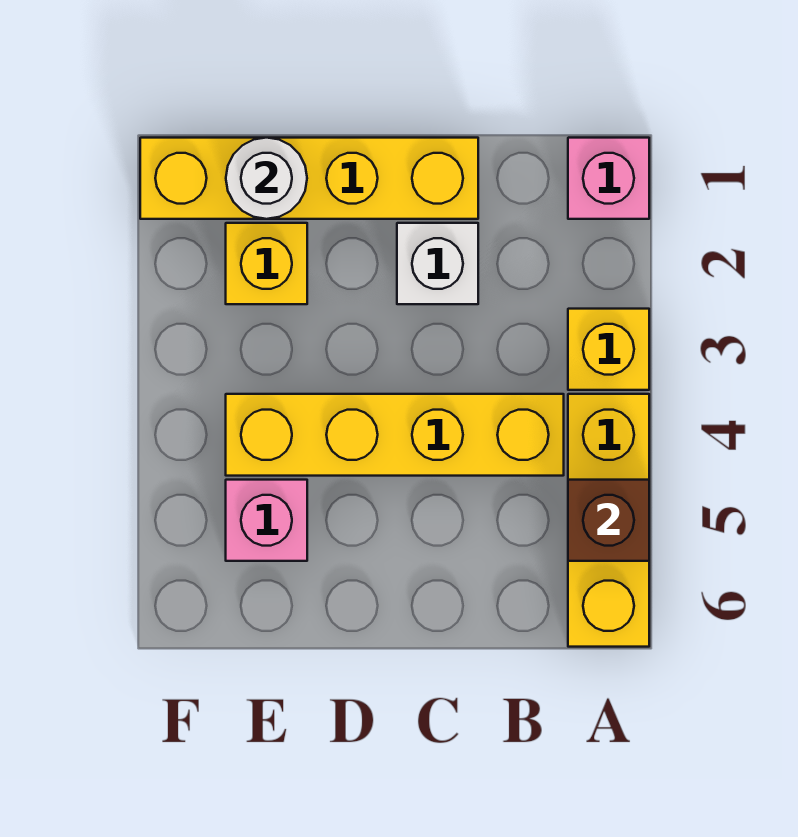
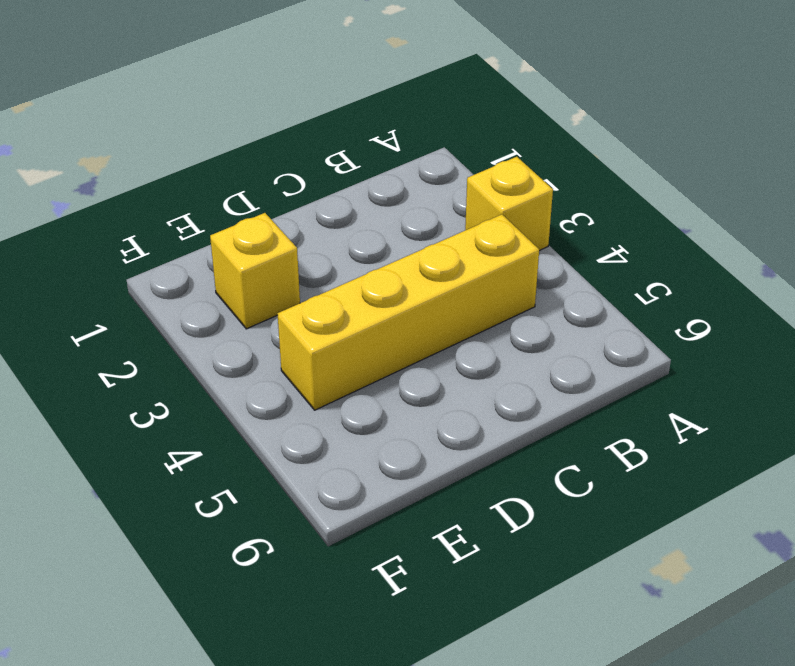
none -> pink brick A1 level 1
none -> yellow brick A4:A6 level 1

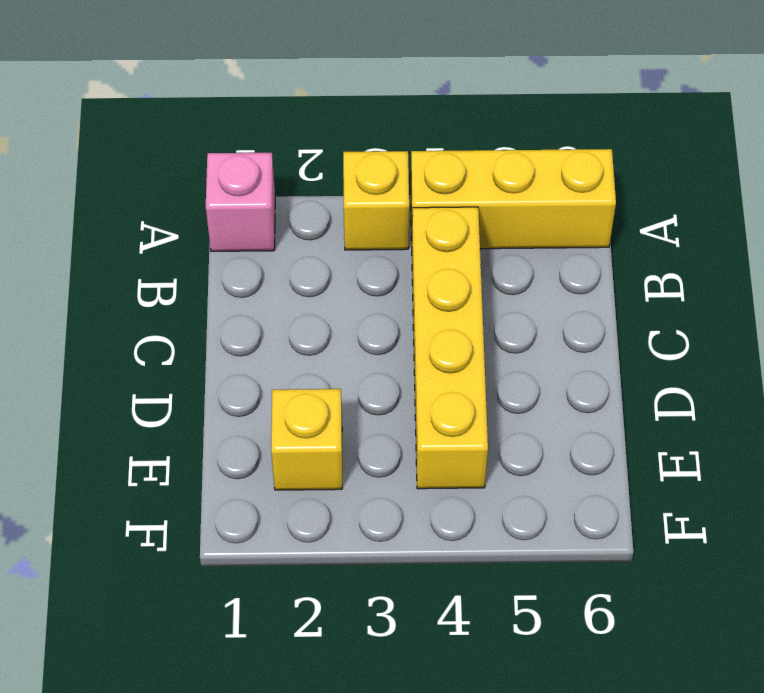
none -> yellow brick C1:F1 level 1
none -> white brick C2 level 1

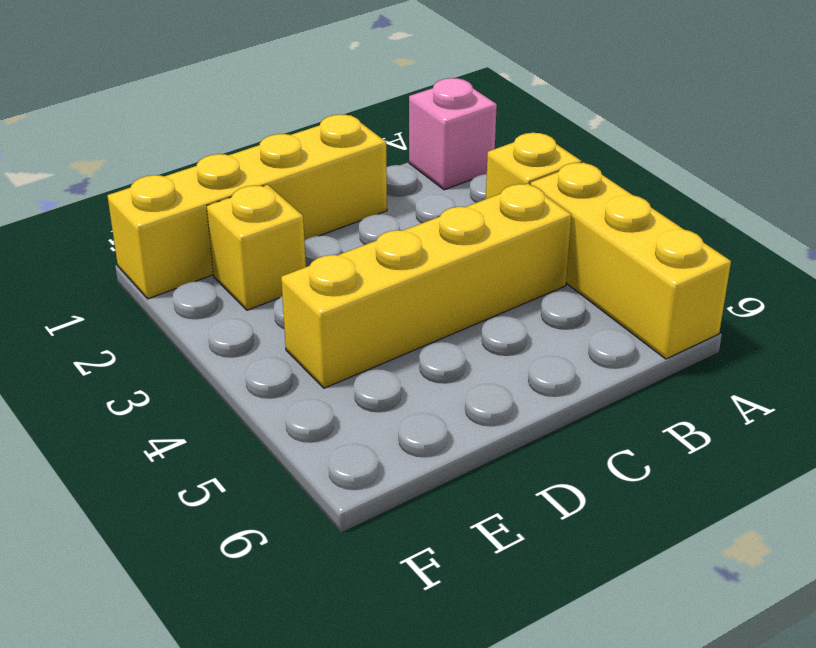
none -> white brick C2 level 1
none -> pink brick E5 level 1

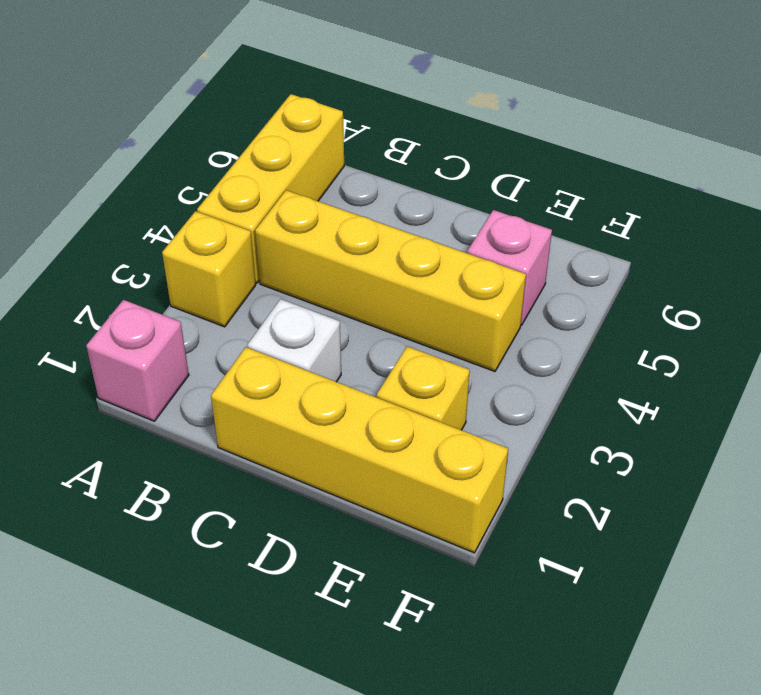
none -> brown brick A5 level 2
none -> white round brick E1 level 2

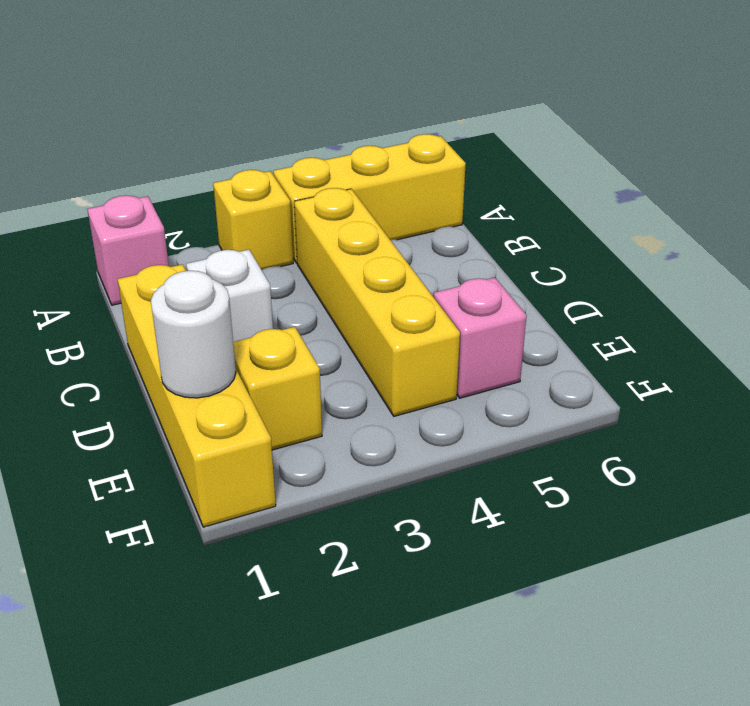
none -> brown brick A5 level 2

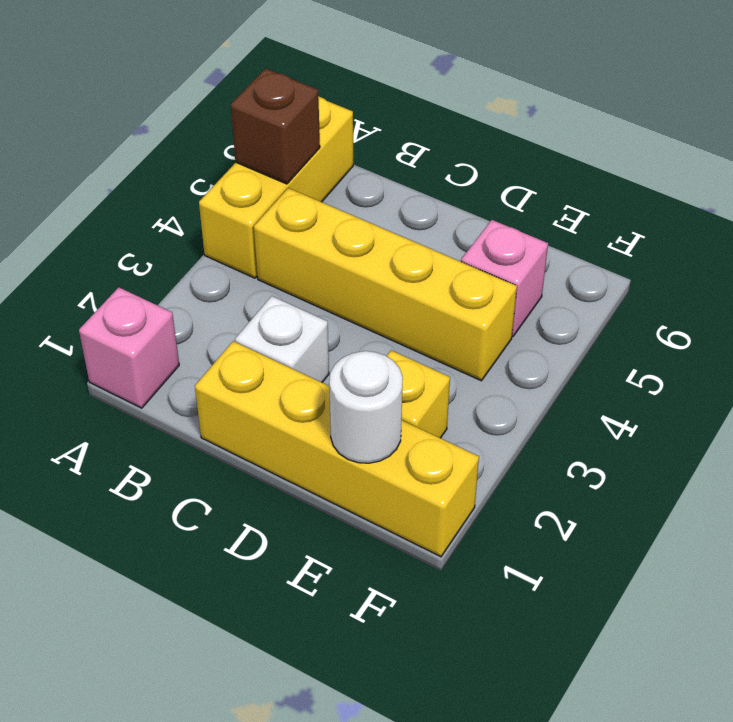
none -> yellow brick A3 level 1

